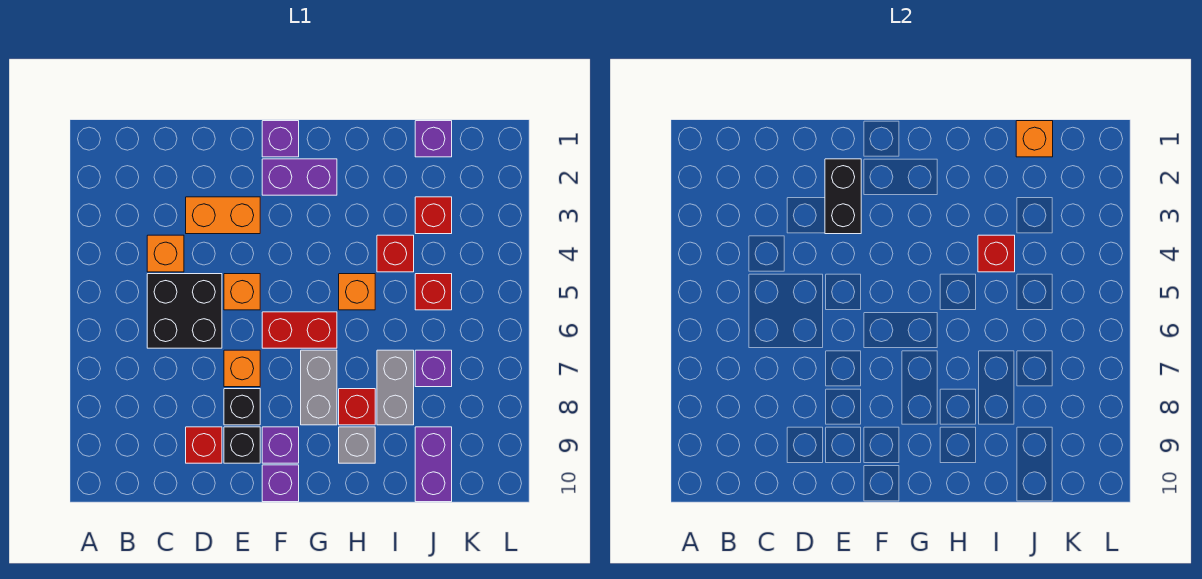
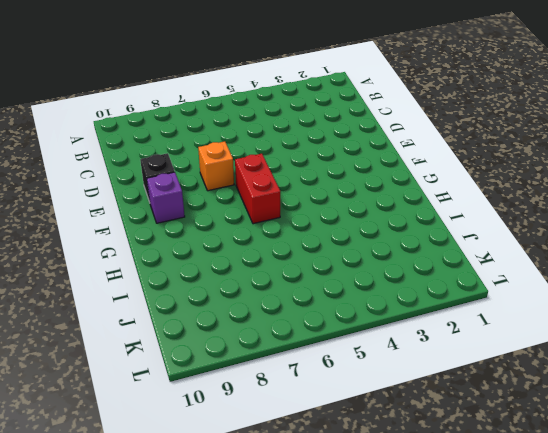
none -> orange brick C4 level 1
none -> black brick C5:D6 level 1
none -> orange brick D3:E3 level 1

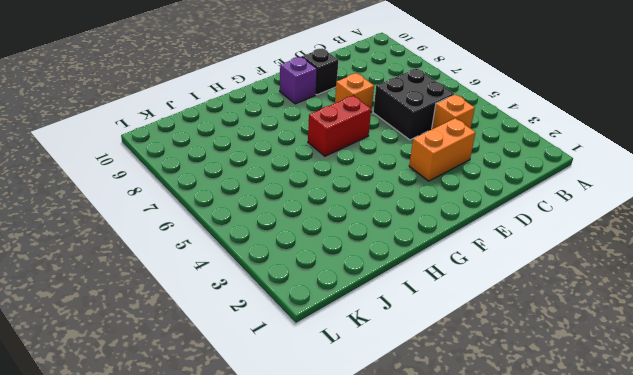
none -> red brick D9 level 1
none -> orange brick E5 level 1
none -> black brick E8 level 1

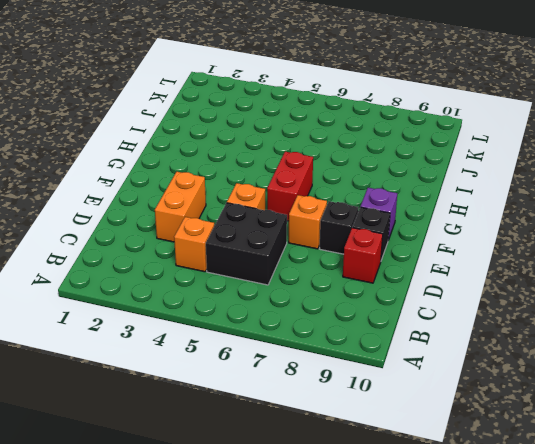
none -> purple brick F1 level 1
none -> purple brick F2:G2 level 1
none -> purple brick F10 level 1

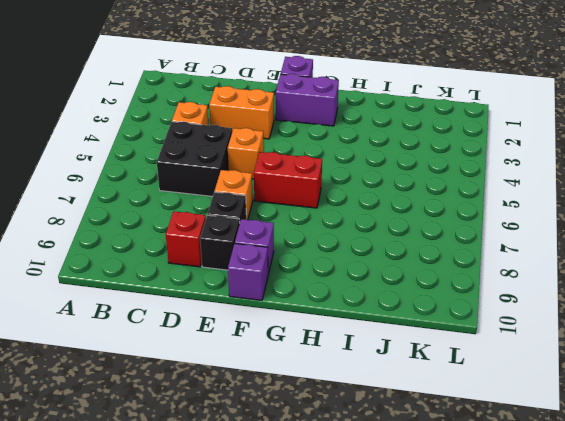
none -> grey brick G7:G8 level 1
none -> orange brick H5 level 1
none -> red brick H8 level 1

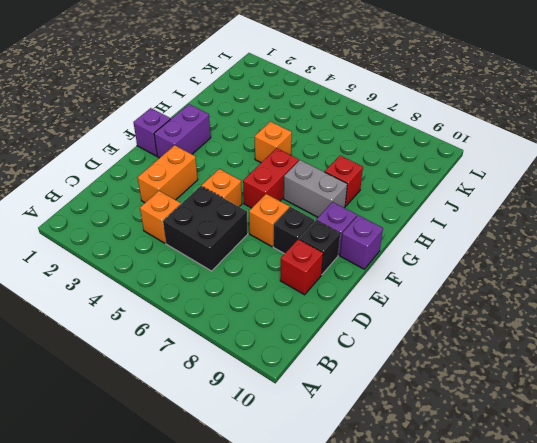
none -> grey brick H9 level 1
none -> red brick I4 level 1
none -> grey brick I7:I8 level 1

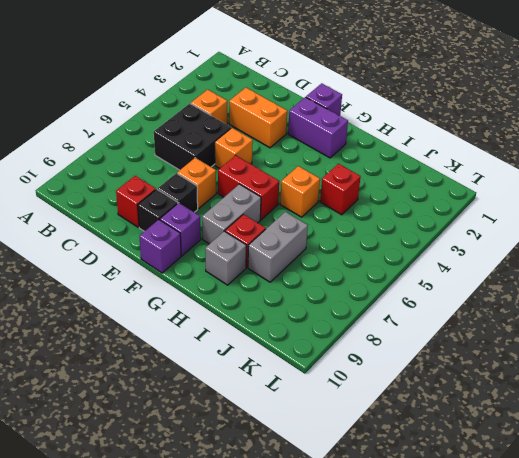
none -> purple brick J1 level 1
none -> red brick J3 level 1
none -> red brick J5 level 1

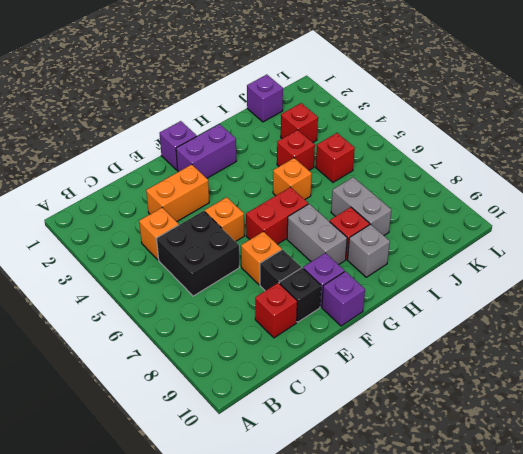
none -> purple brick J7 level 1
none -> purple brick J9:J10 level 1
none -> black brick E2:E3 level 2

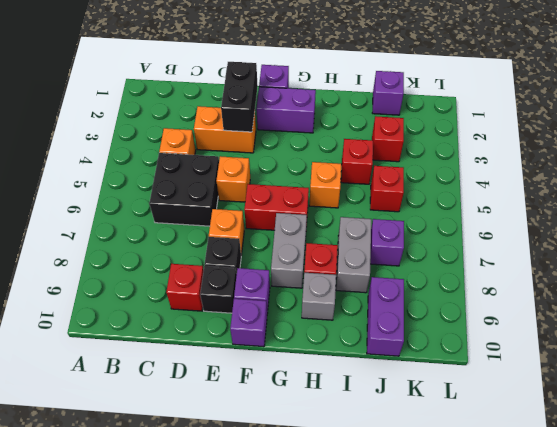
none -> red brick I4 level 2
none -> orange brick J1 level 2

